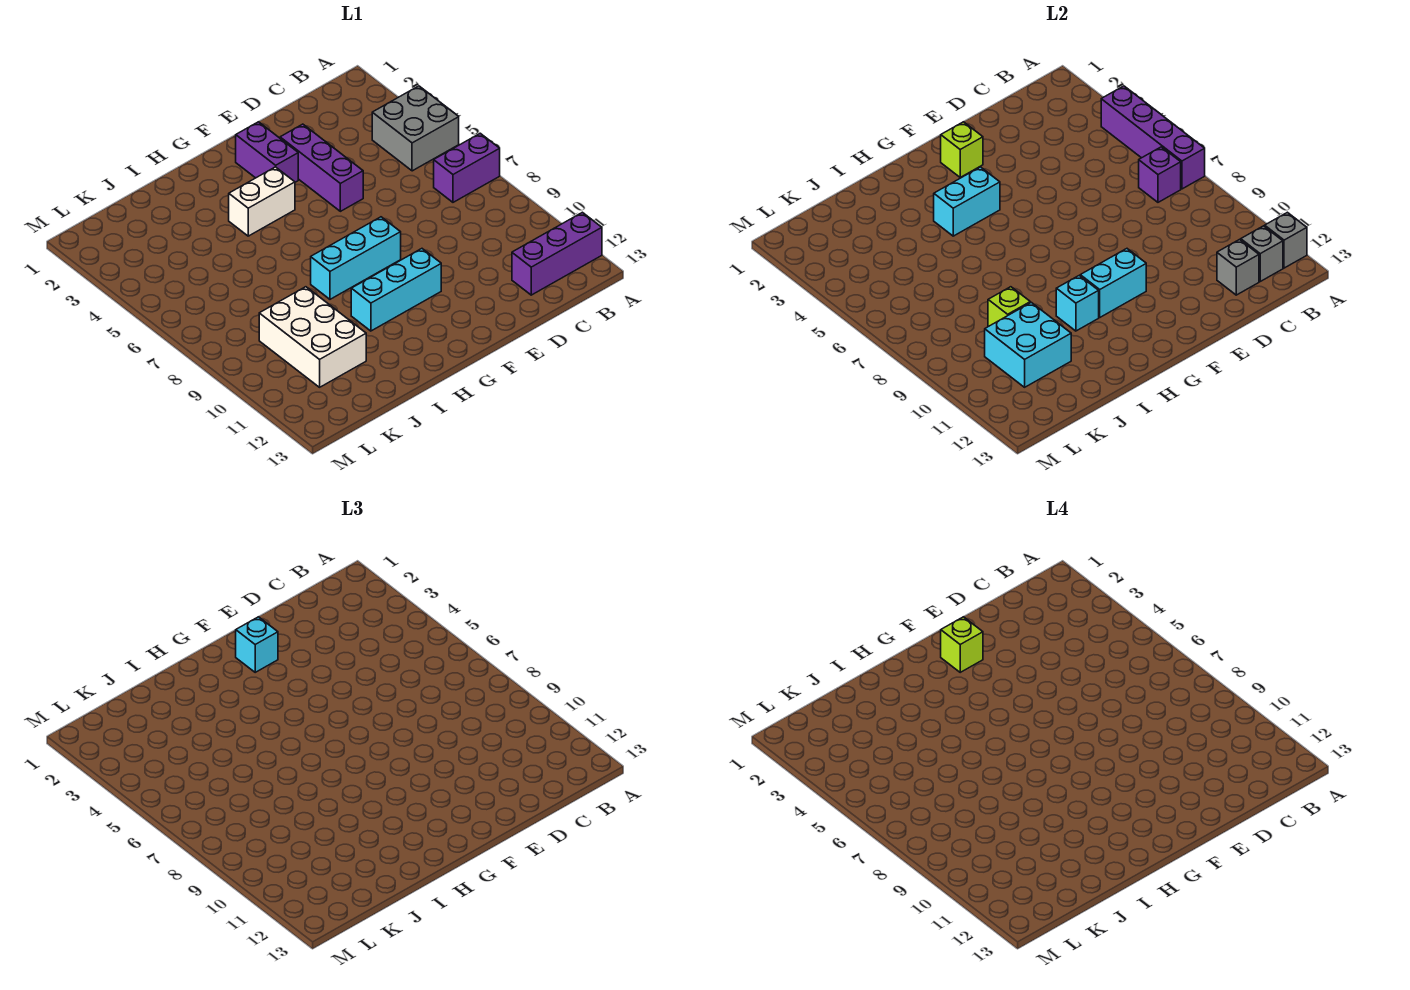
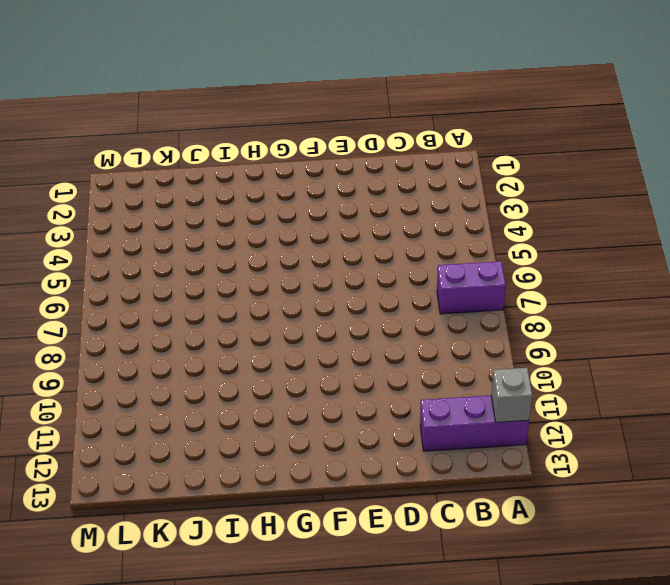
none -> grey brick A4:B5 level 1
none -> purple brick E3:E5 level 1
none -> purple brick F2:F3 level 1

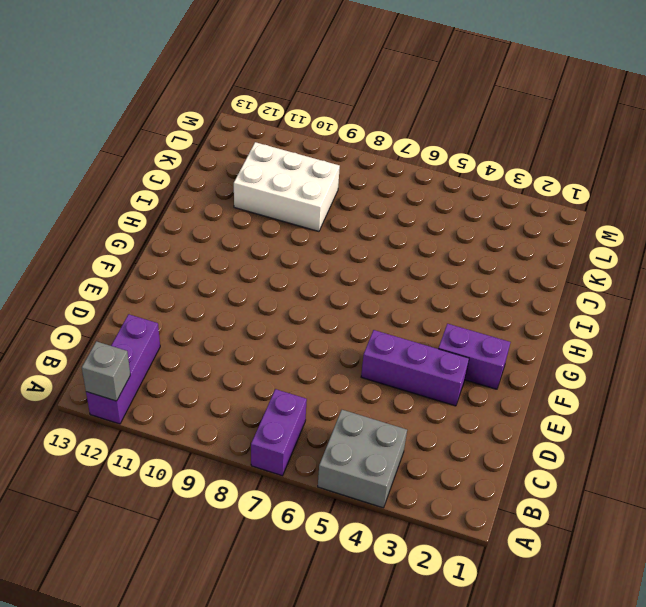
none -> cyan brick F8:H8 level 1
none -> cyan brick F10:H10 level 1
none -> white brick G4:H4 level 1

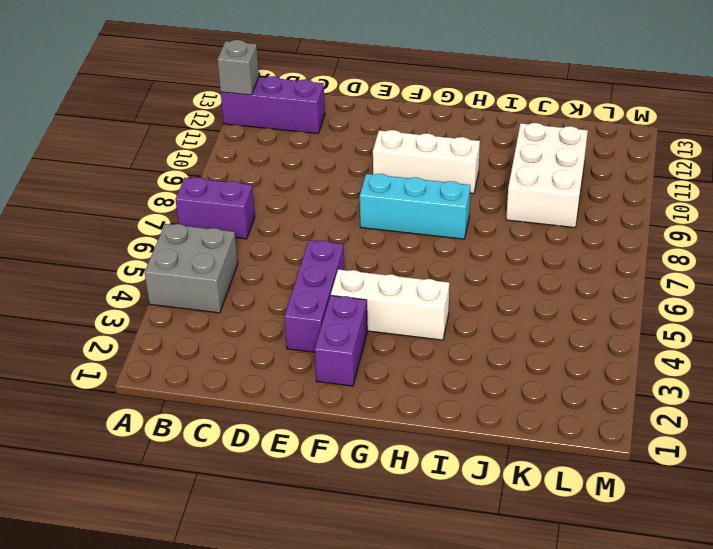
white brick F4:H4 level 1 -> white brick G4:H4 level 1
white brick F10:H10 level 1 -> cyan brick F10:H10 level 1
none -> purple brick A4:A7 level 2
none -> purple brick B7 level 2
none -> grey brick B12 level 2

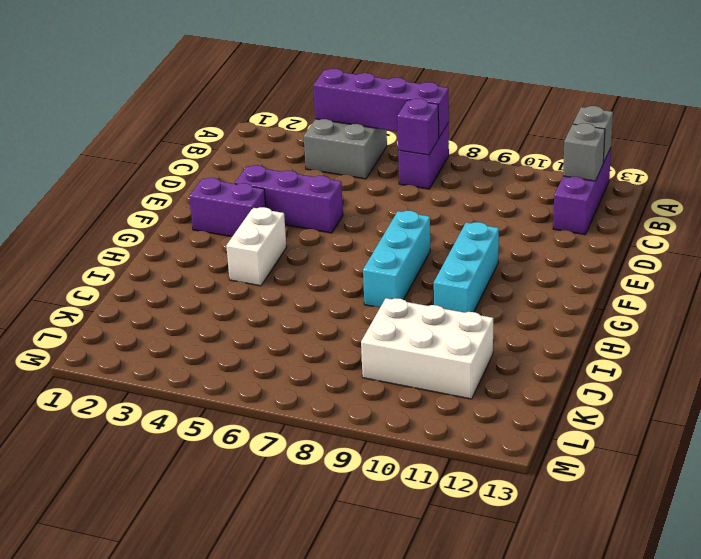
none -> grey brick C12 level 2
none -> lime brick F2 level 2
none -> cyan brick F10:G10 level 2

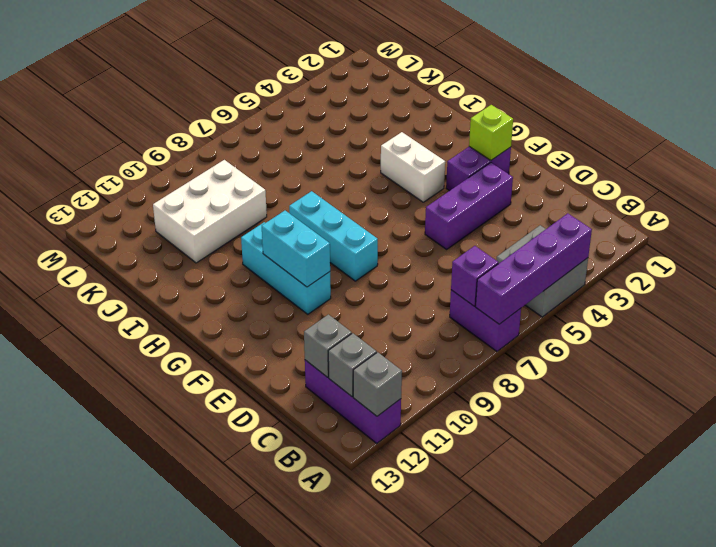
none -> cyan brick G4:H4 level 2
none -> cyan brick H10 level 2
none -> lime brick J9 level 2

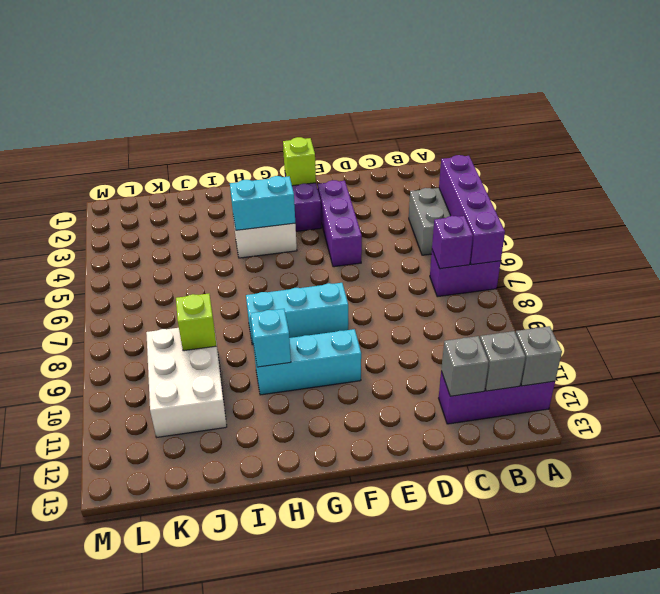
none -> cyan brick F10:G10 level 2
none -> cyan brick J10:K11 level 2
none -> cyan brick F2 level 3

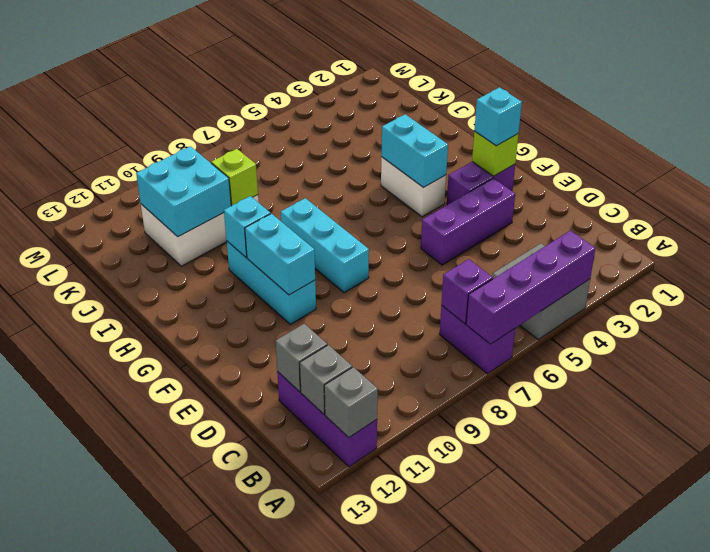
none -> lime brick F2 level 4

